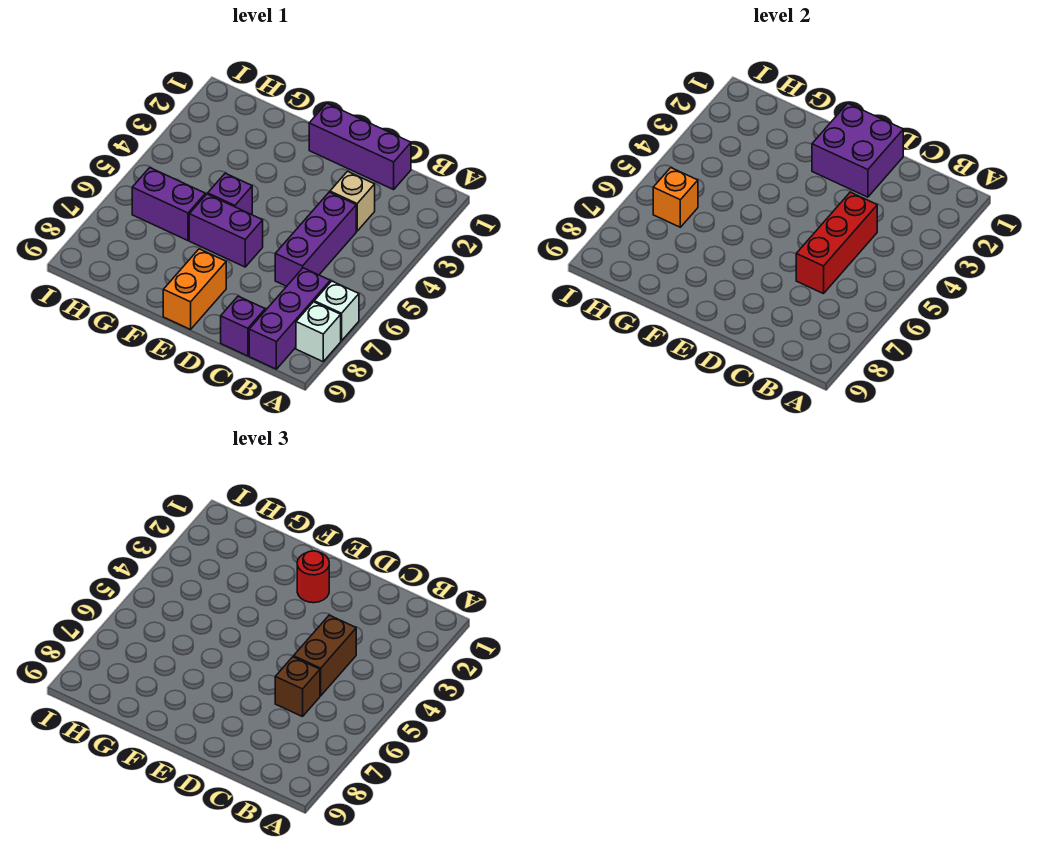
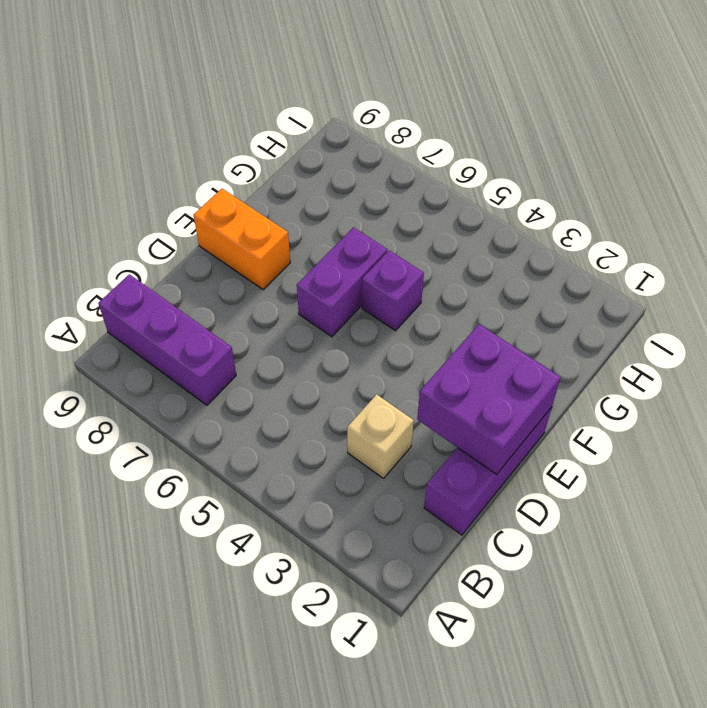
none -> white brick A7 level 1
none -> white brick A8 level 1
none -> purple brick C4:C6 level 1

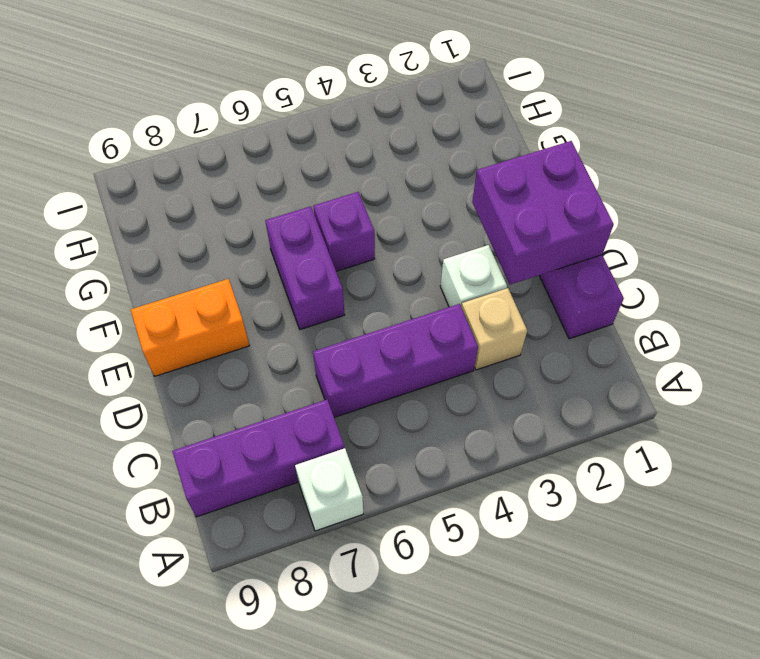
white brick D3 level 1 -> white brick A8 level 1
none -> purple brick C9 level 1
none -> purple brick G6:H6 level 1
none -> red brick C4:C6 level 2

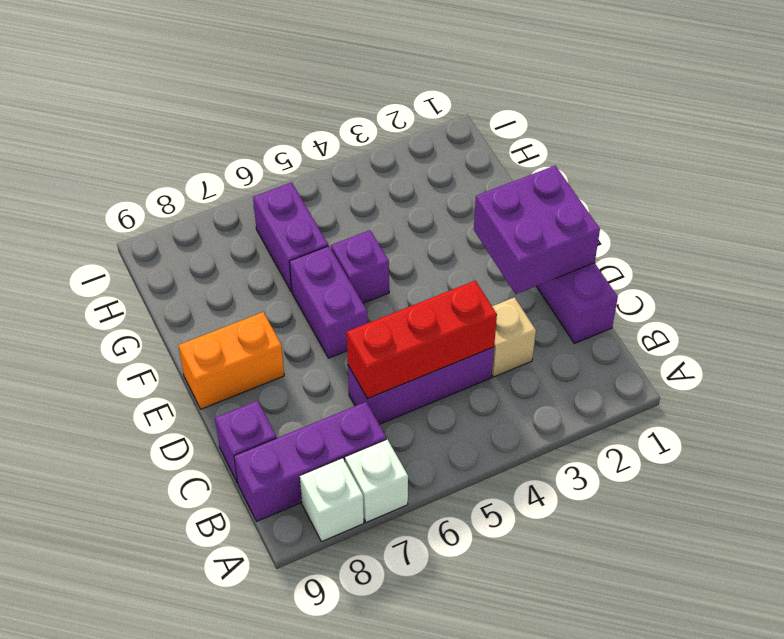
none -> orange brick H6 level 2
none -> brown brick C4:C5 level 3
none -> brown brick C6 level 3

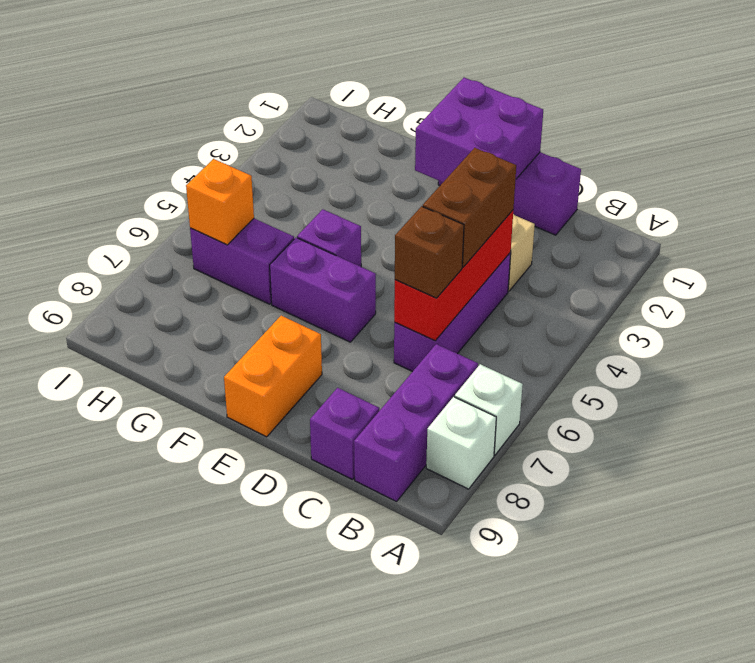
none -> red round brick E2 level 3

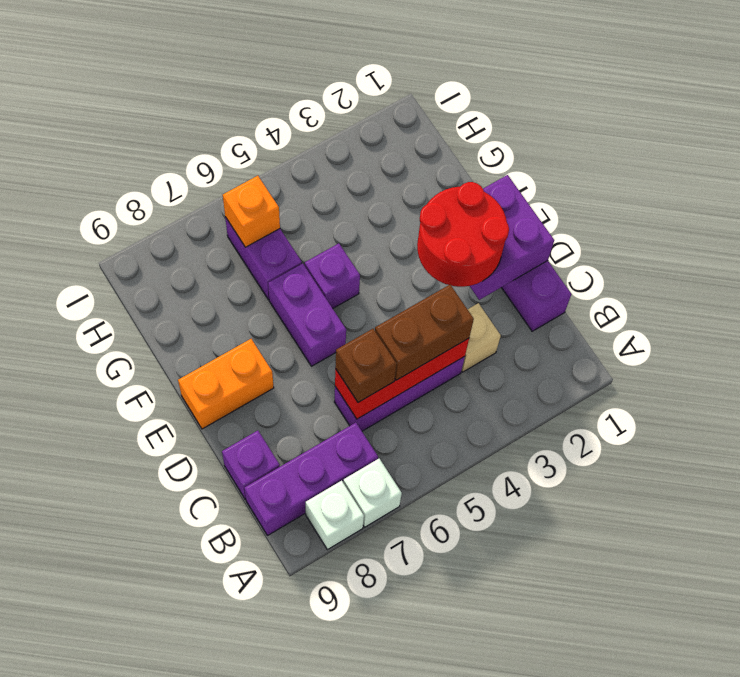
red round brick D2:E3 level 3 -> red round brick E2 level 3

